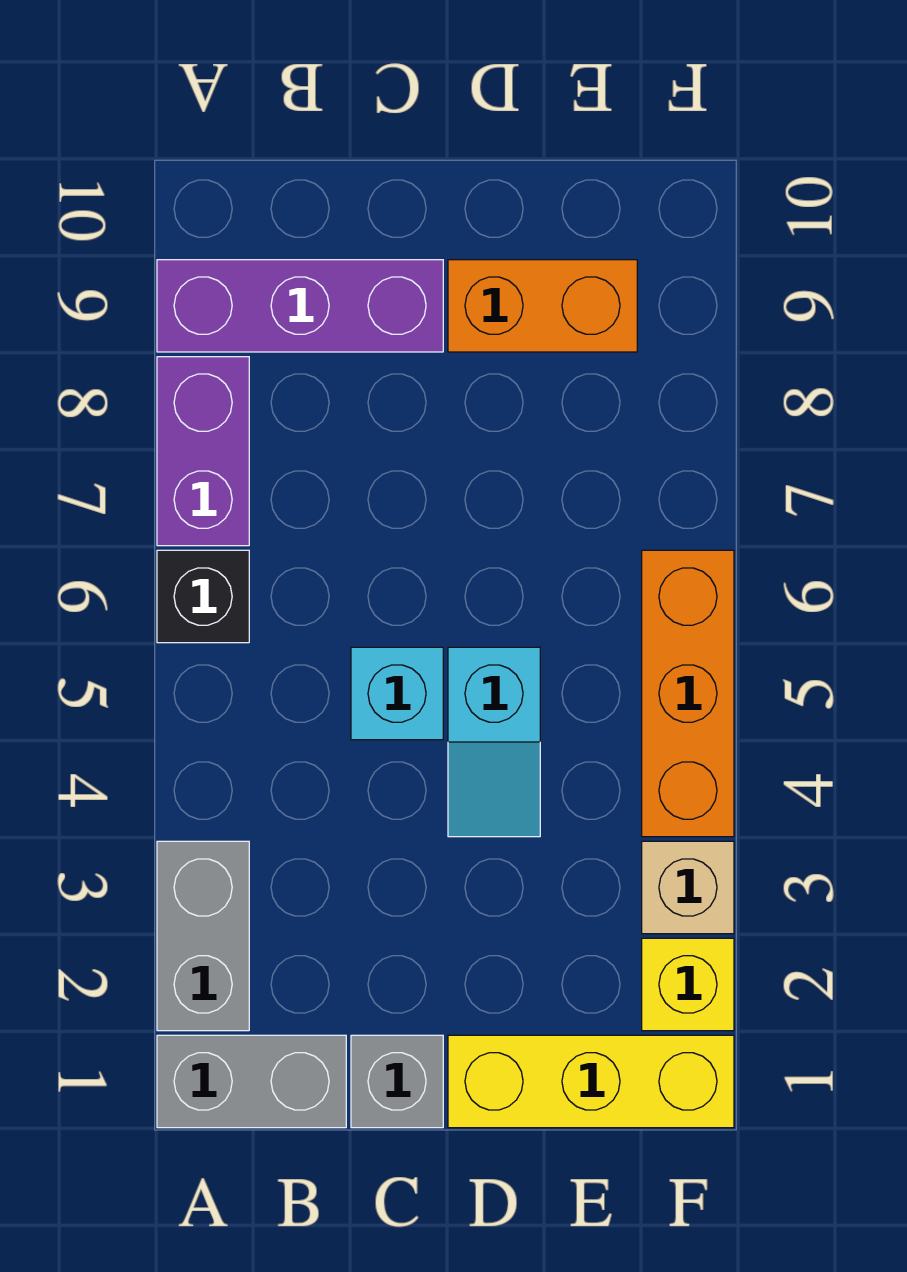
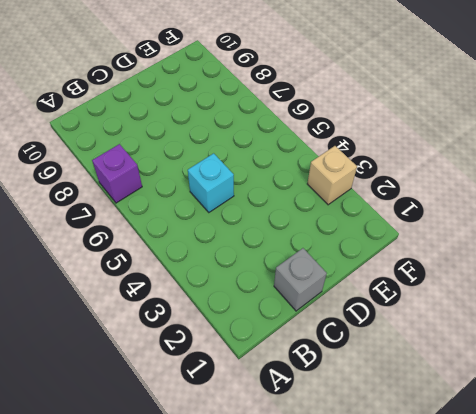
purple brick A7 level 1 -> purple brick A7:A8 level 1
none -> grey brick A1:B1 level 1
none -> grey brick A2:A3 level 1
none -> black brick A6 level 1

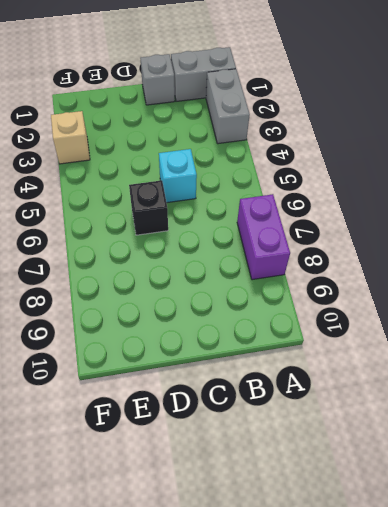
black brick D6 level 1 -> black brick A6 level 1
none -> purple brick A9:C9 level 1
none -> yellow brick D1:F1 level 1
none -> cyan slope D4:D5 level 1 top 5

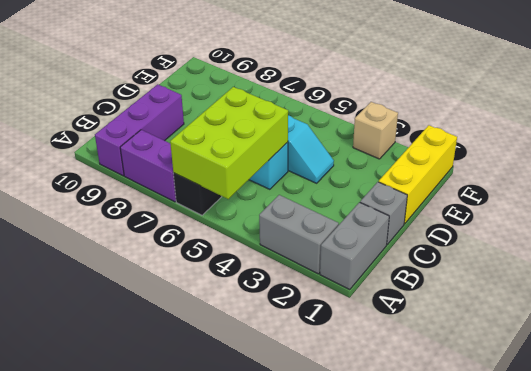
lime brick A5:C6 level 2 -> none
none -> orange brick D9:E9 level 1
none -> yellow brick F2 level 1
none -> orange brick F4:F6 level 1

